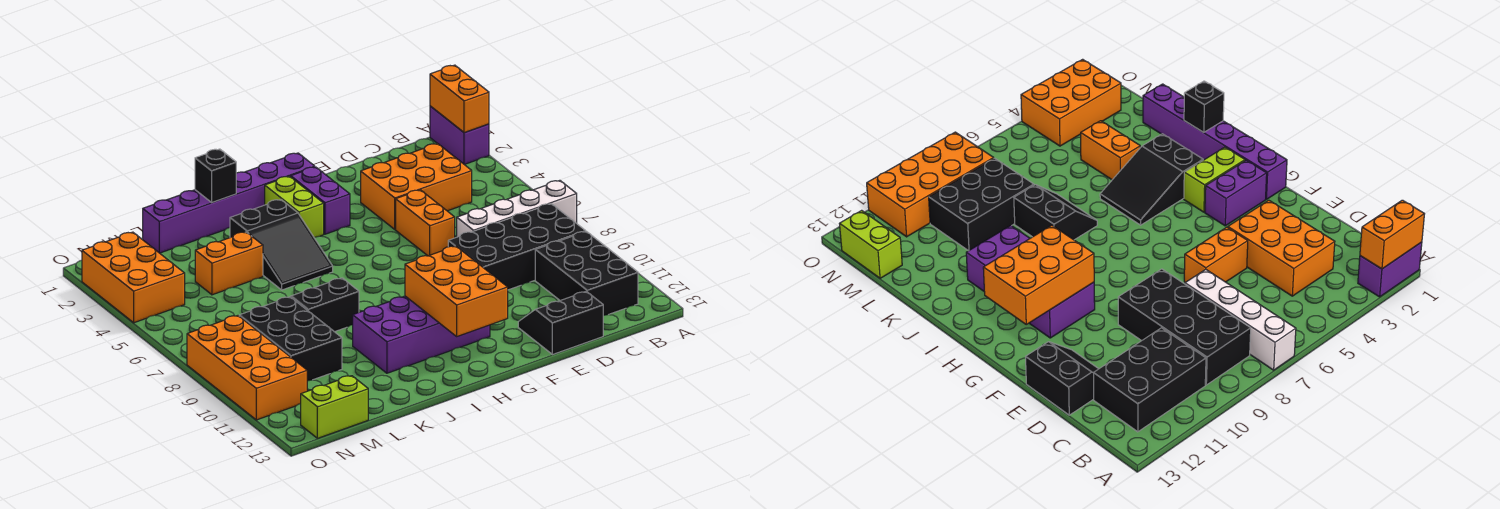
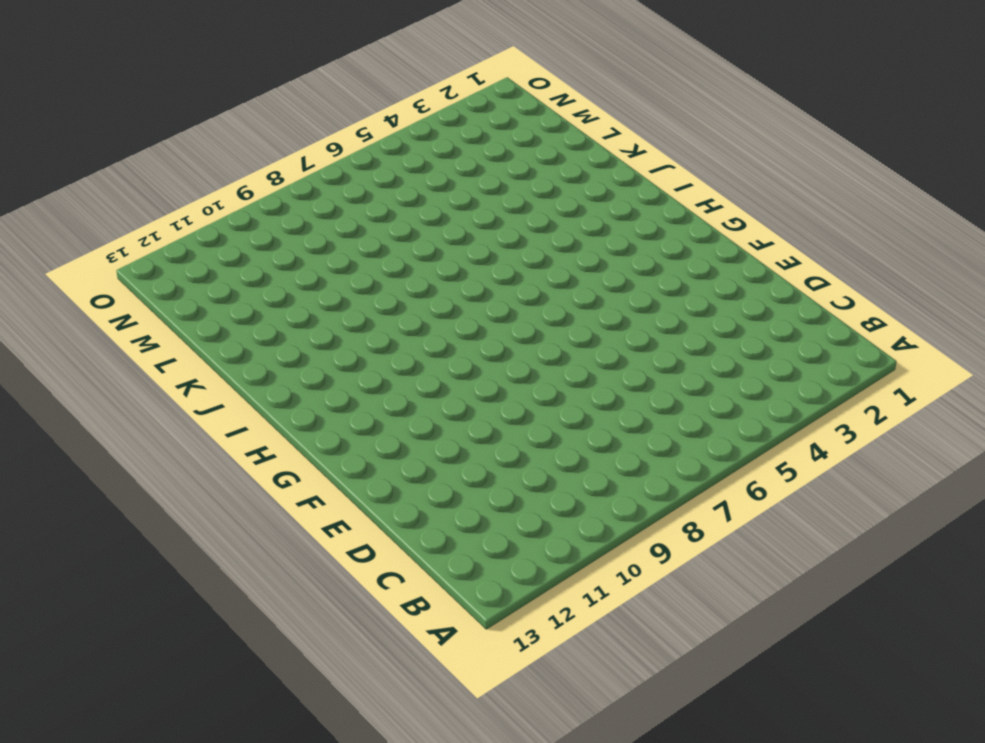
none -> purple brick A1:A2 level 1
none -> white brick A7:D7 level 1
none -> black brick B8:E9 level 1

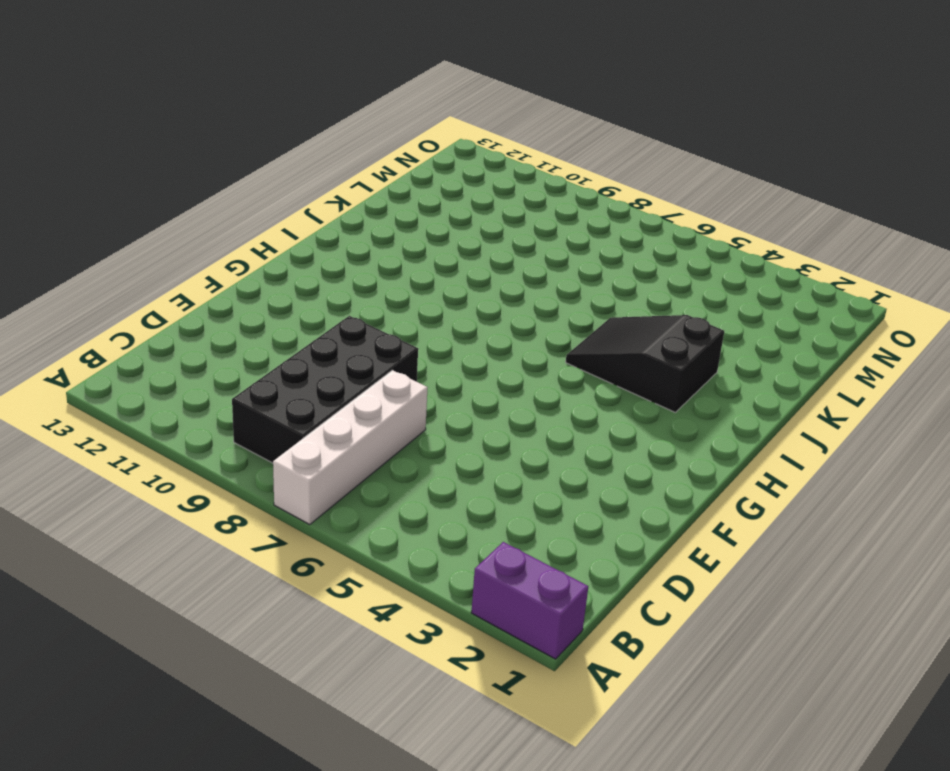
none -> black brick B10:C12 level 1
none -> orange brick C3:E4 level 1
none -> black slope D12:E13 level 1 top 13

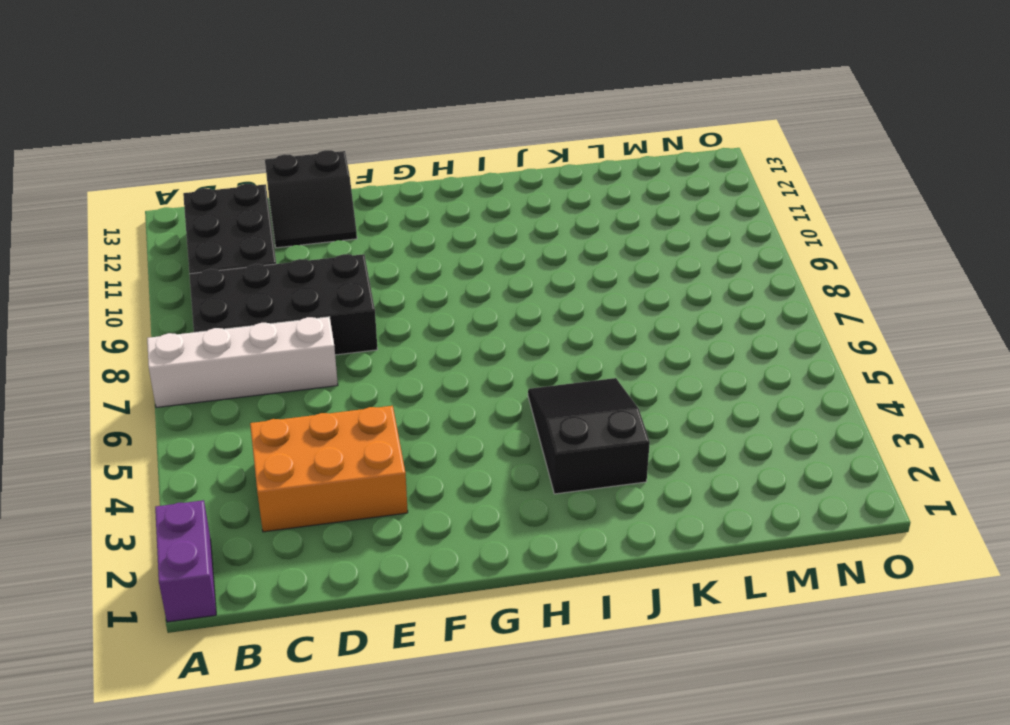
none -> orange brick E5:E6 level 1
none -> purple brick G1:L1 level 1
none -> purple brick G2:G3 level 1

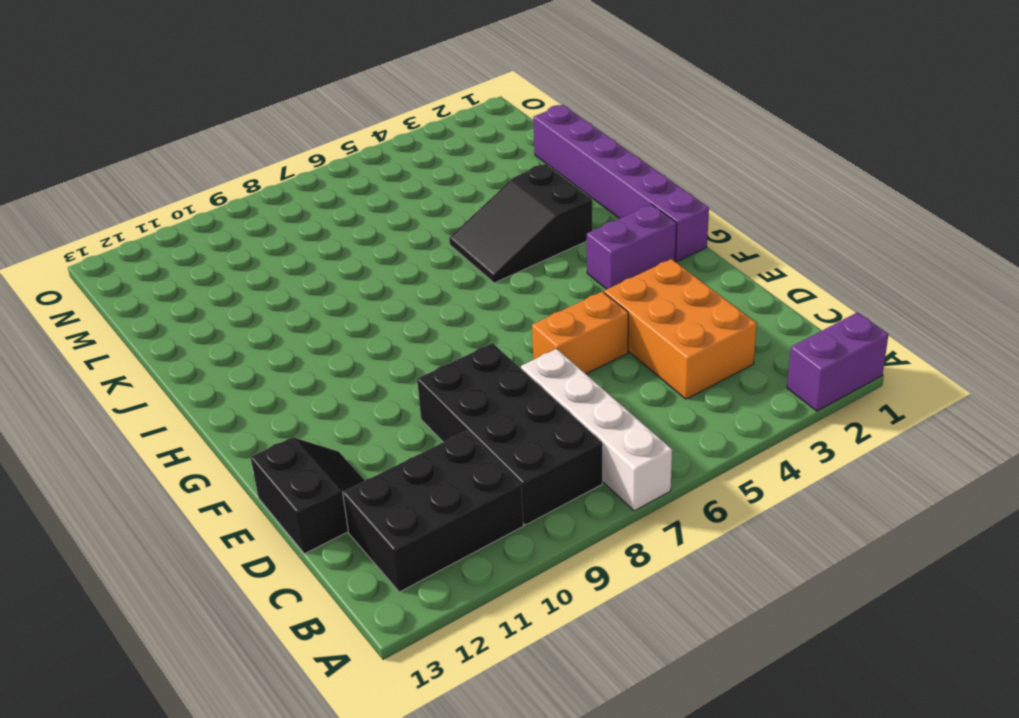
none -> purple brick G10:J11 level 1
none -> lime brick H2:H3 level 1
none -> black slope J7:K8 level 1 top 8

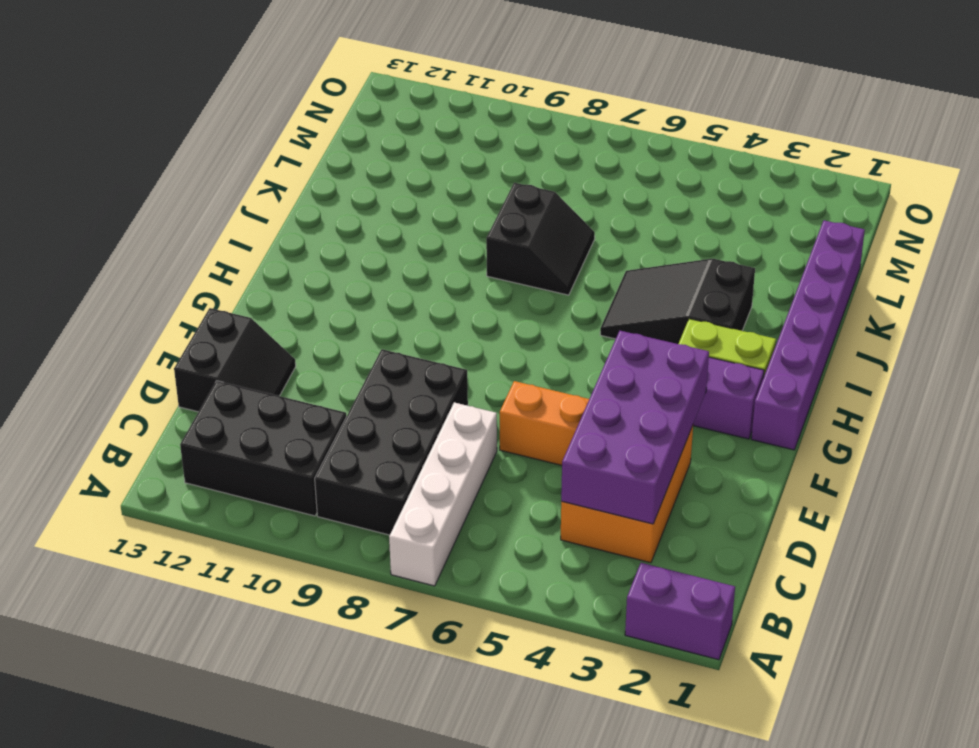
purple brick C3:F4 level 2 -> purple brick G10:J11 level 1
none -> orange brick K4:L4 level 1
none -> black brick L8:M10 level 1
none -> lime brick M13:N13 level 1

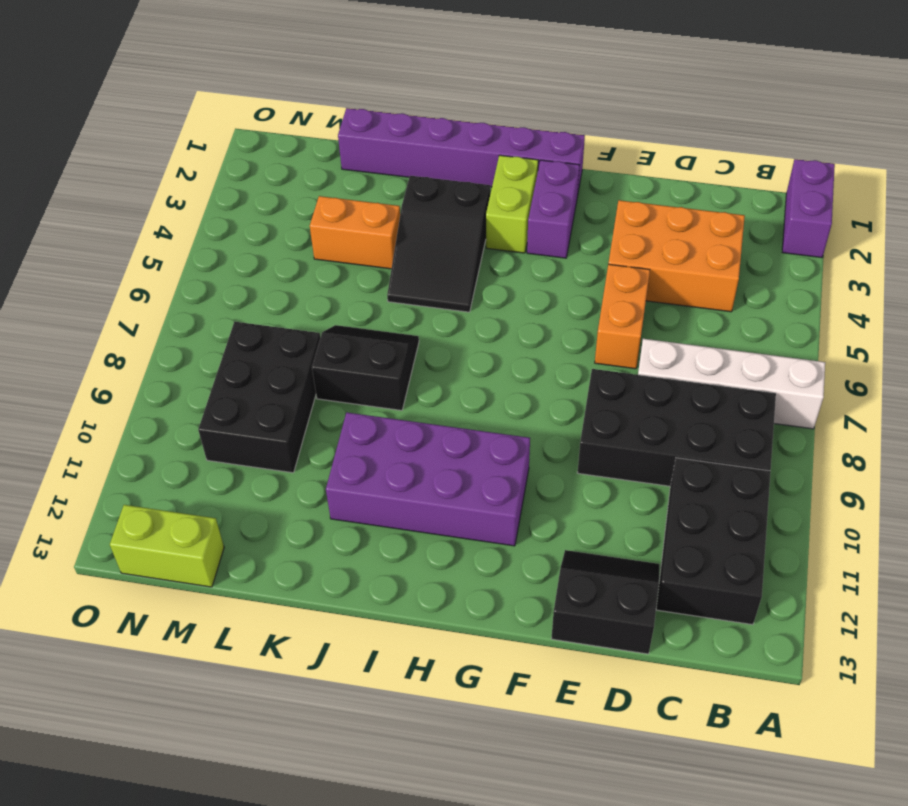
none -> orange brick N2:O4 level 1
none -> orange brick N8:O11 level 1
none -> orange brick A1:A2 level 2

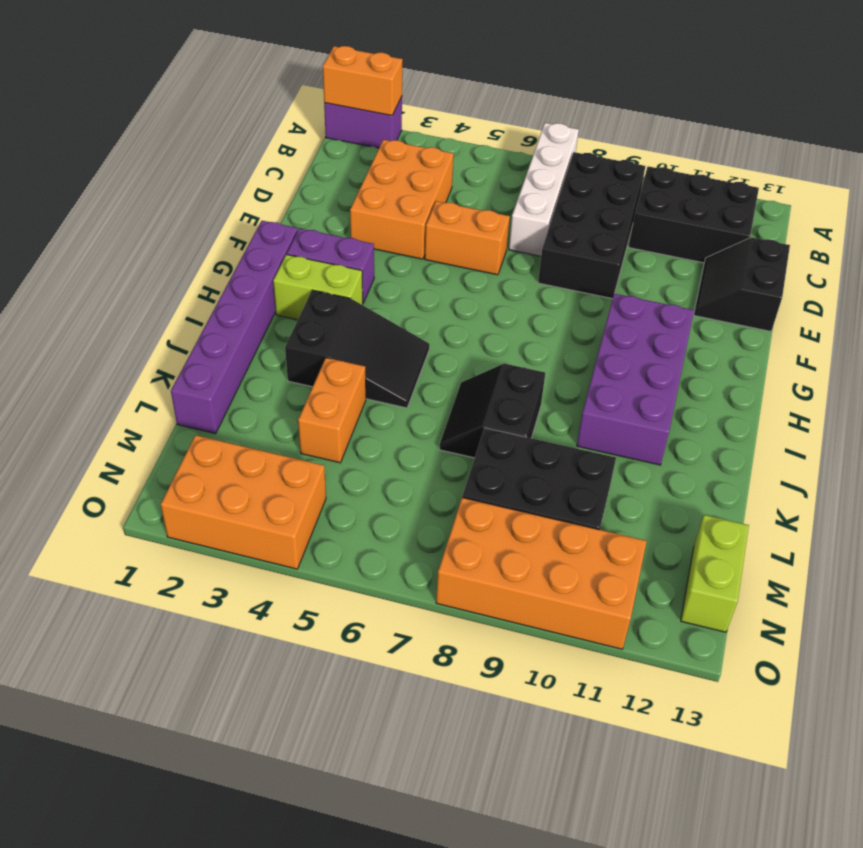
none -> orange brick G10:H12 level 2
none -> black brick J1 level 2

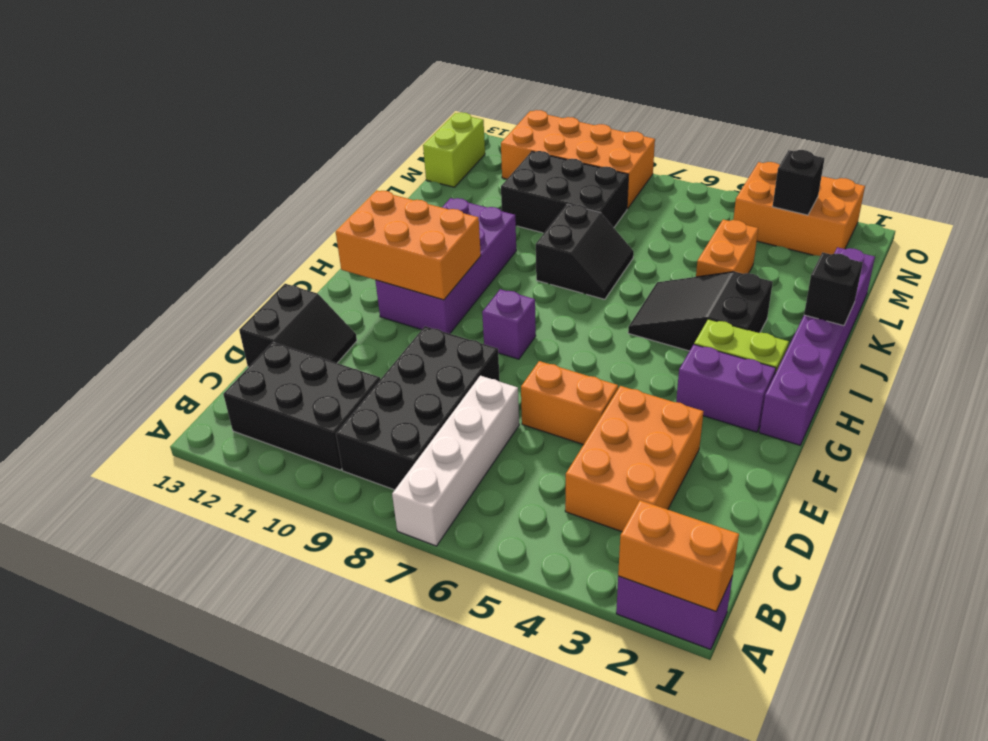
purple brick G8 level 1 -> none
black brick N3 level 2 -> none

